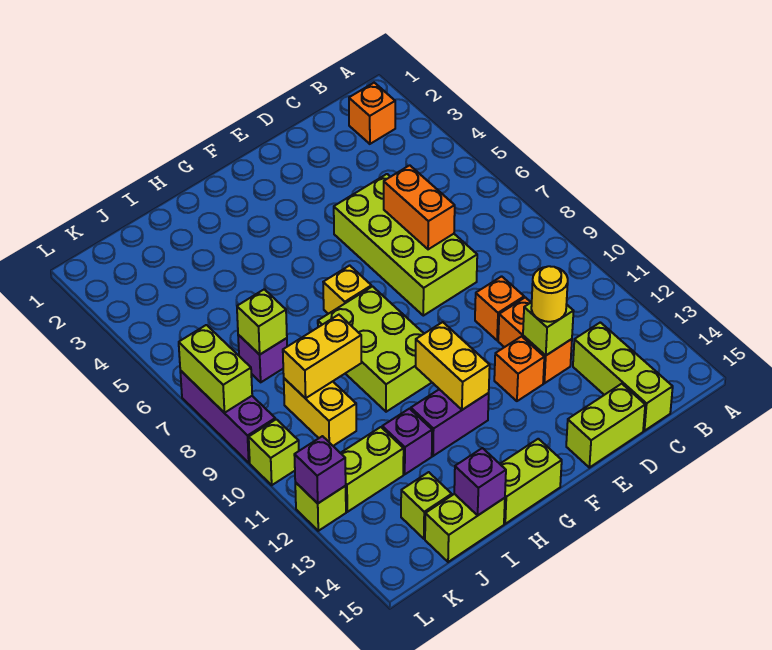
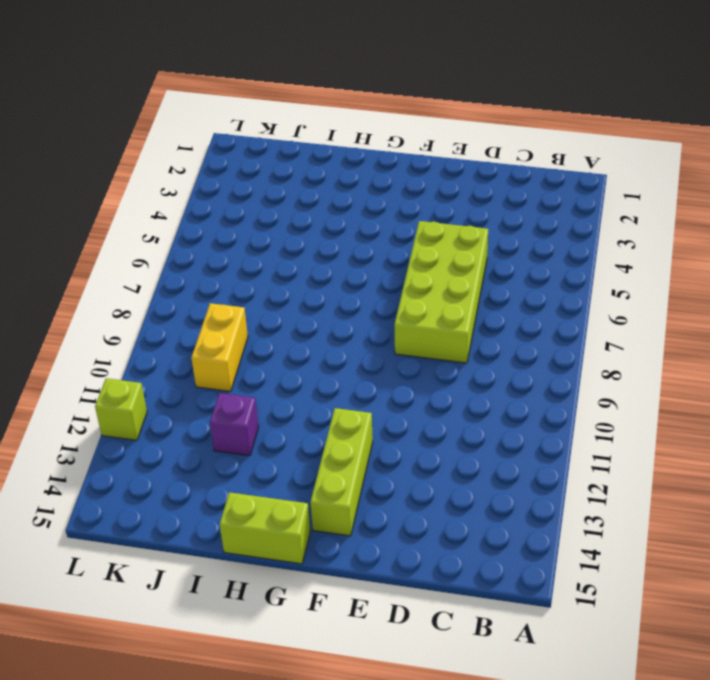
lime brick F12:F14 level 1 -> lime brick C13:C15 level 1
none -> orange brick B2 level 1
none -> orange brick D10 level 1
none -> orange brick D11:D12 level 1

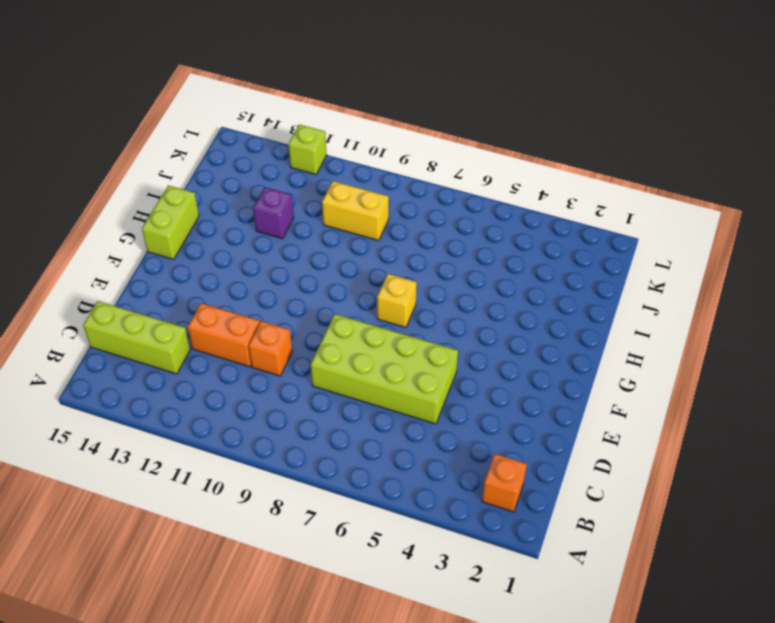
none -> lime brick D15:E15 level 1
none -> orange brick E12 level 1
none -> lime brick G8:H10 level 1

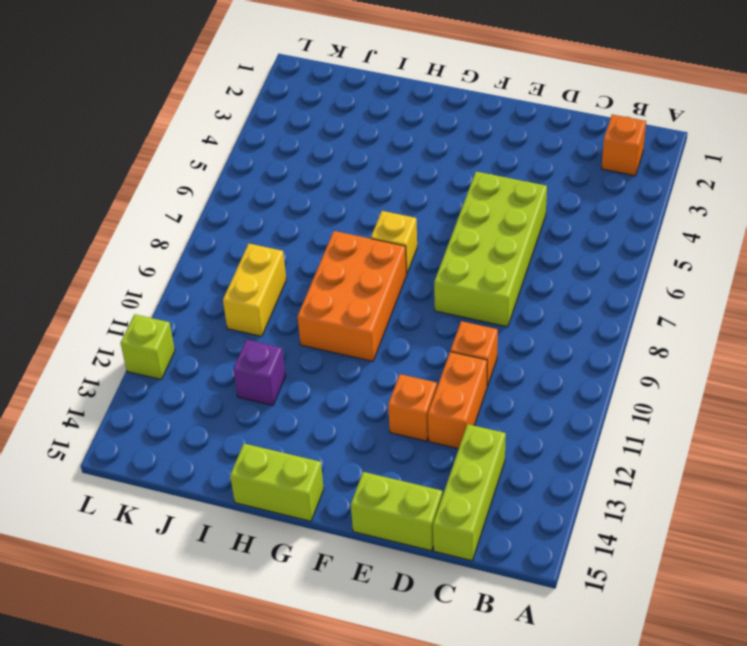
orange brick G8:H10 level 1 -> lime brick G8:H10 level 1
none -> purple brick G12:H12 level 1
none -> lime brick I15:J15 level 1
none -> purple brick J7 level 1

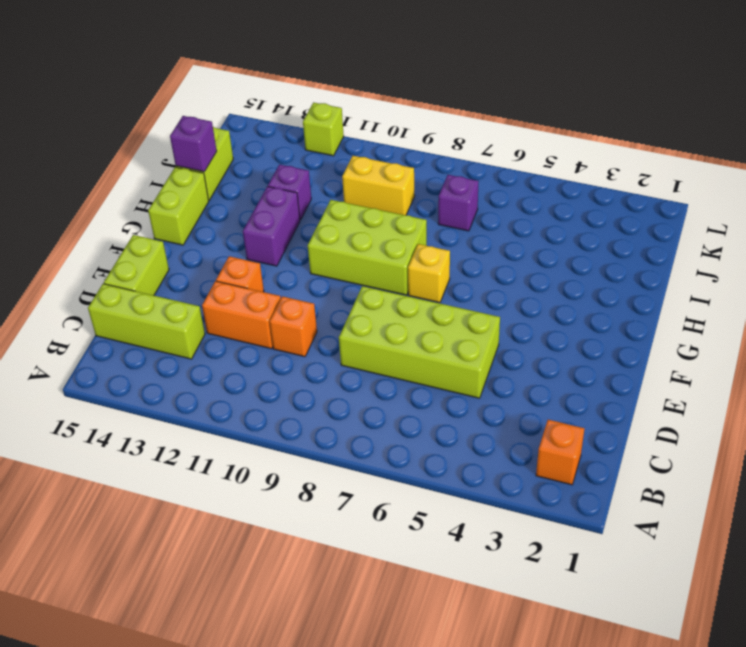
none -> lime brick J12:K12 level 1
none -> lime brick J14 level 1
none -> purple brick L7:L9 level 1

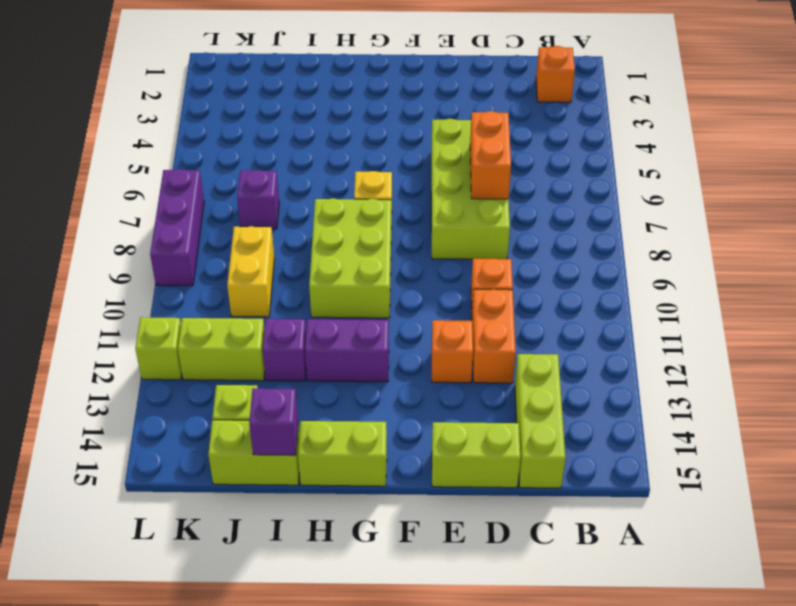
none -> lime brick L10 level 1
none -> lime brick D12 level 2
none -> yellow brick G11:G12 level 2

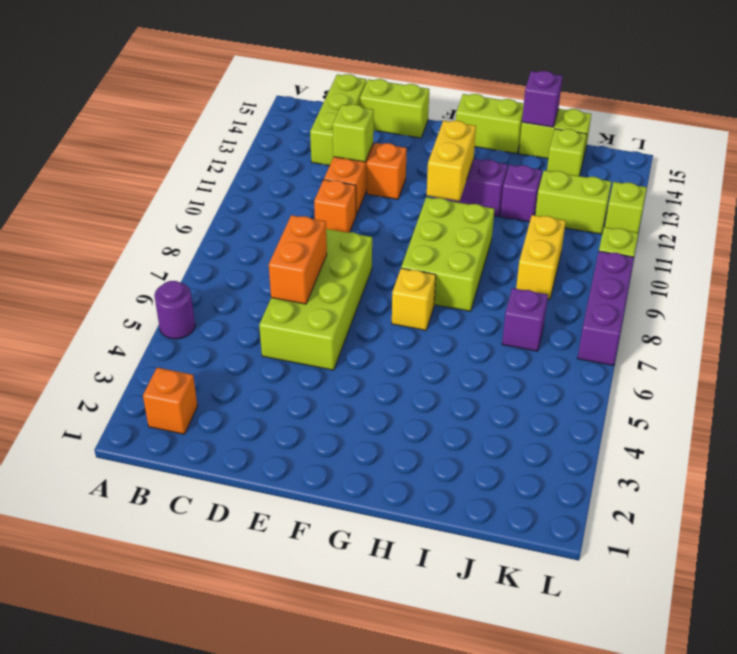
purple round brick A5 level 1 -> none
none -> yellow brick I9:J9 level 2
none -> lime brick J7 level 2
none -> lime brick L7:L8 level 2

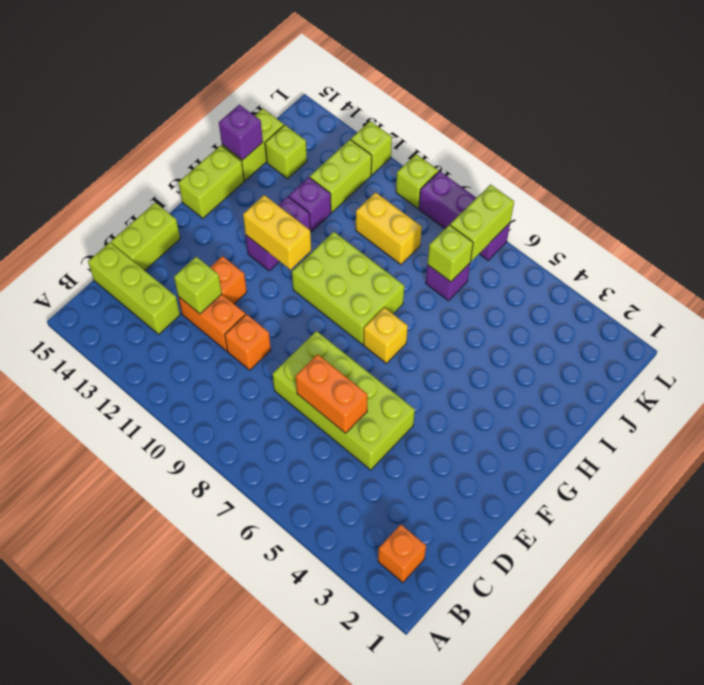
lime brick K7:L7 level 2 -> lime brick L7:L8 level 2
none -> yellow brick I9:J9 level 2
none -> purple brick L12 level 2
none -> yellow round brick D12 level 3

